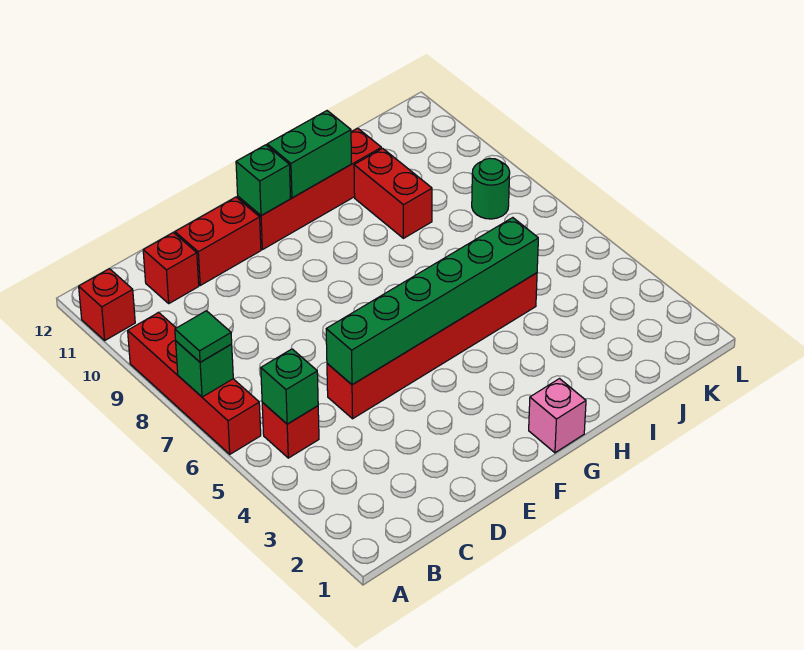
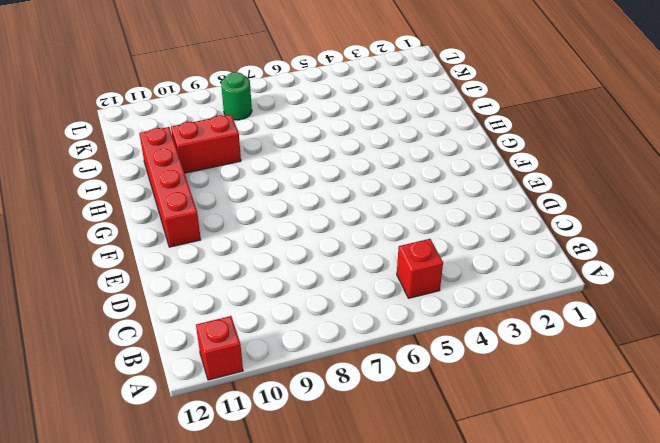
none -> red brick A6:A9 level 1
none -> red brick C11 level 1
none -> red brick D5:I5 level 1

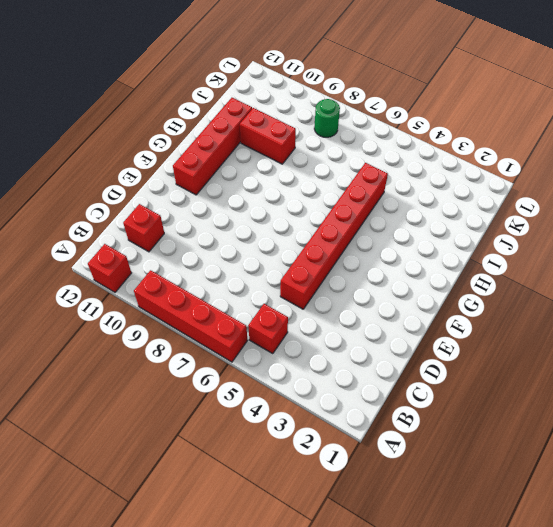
none -> red brick D11:E11 level 1
none -> pink brick G1 level 1
none -> green brick A7 level 2

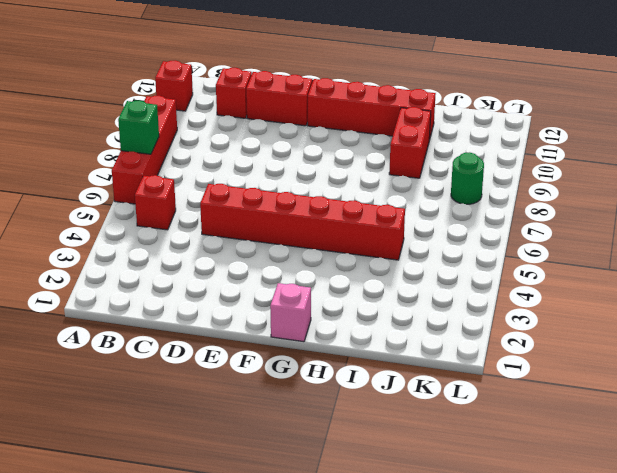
none -> green brick B5 level 2
none -> green brick D5:I5 level 2
none -> green brick F11 level 2

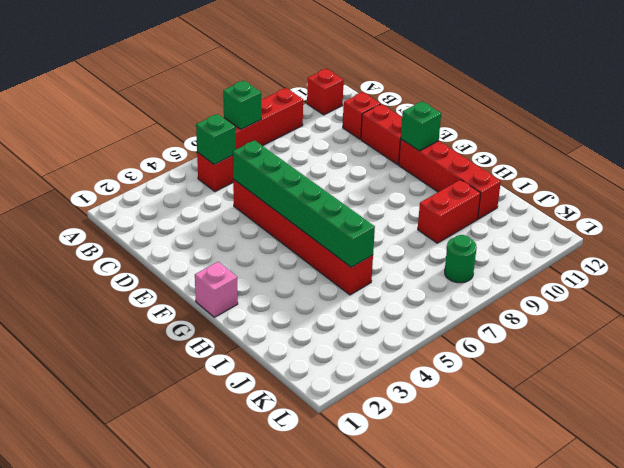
none -> green brick G11:H11 level 2
none -> green tile A7 level 3

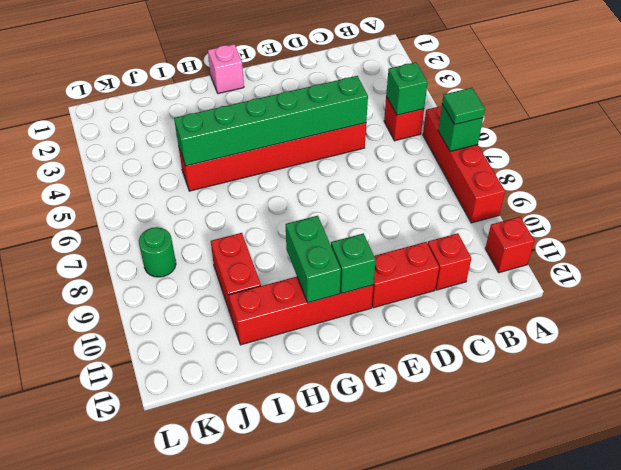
green brick G10:G11 level 2 -> green brick G11:H11 level 2

